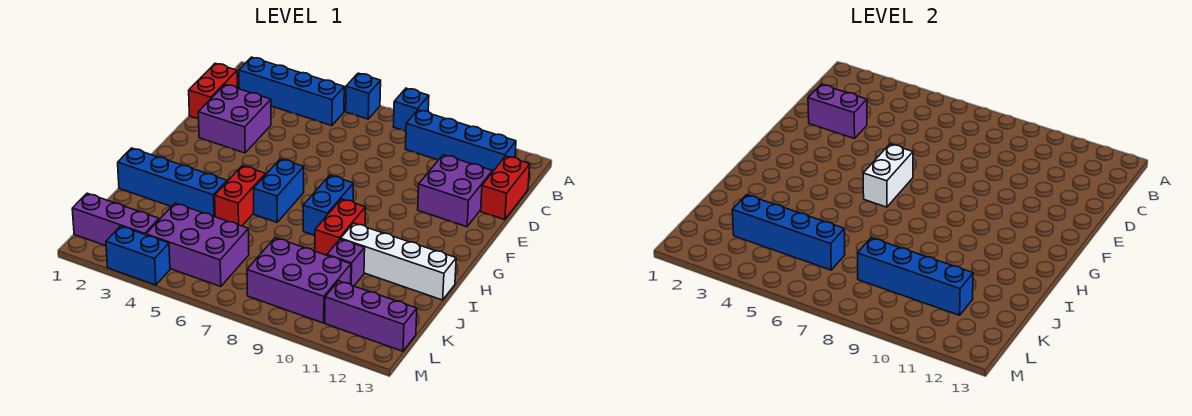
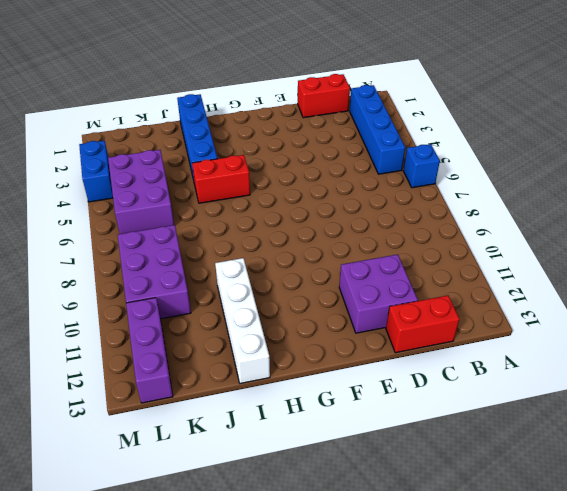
none -> blue brick A8 level 1
none -> blue brick B9:B12 level 1
none -> purple brick D2:E3 level 1

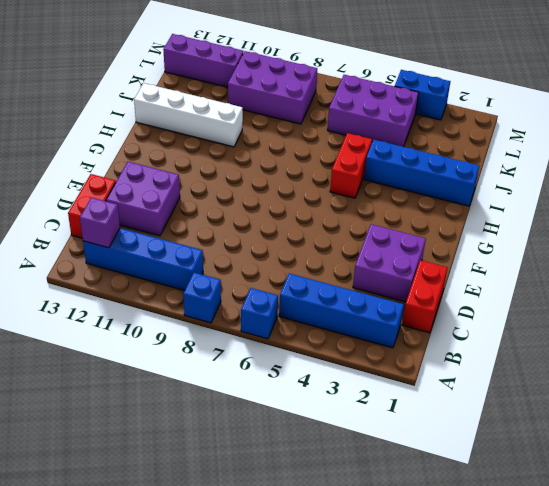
purple brick B12 level 2 -> purple brick J10 level 1
none -> blue brick G6:H6 level 1
none -> blue brick G8:H8 level 1
none -> red brick H9:I9 level 1

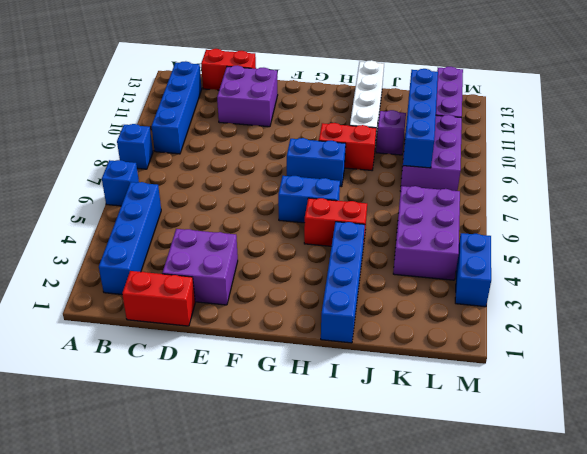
none -> purple brick L1:L3 level 1
none -> purple brick D2:D3 level 2
none -> white brick F6:G6 level 2

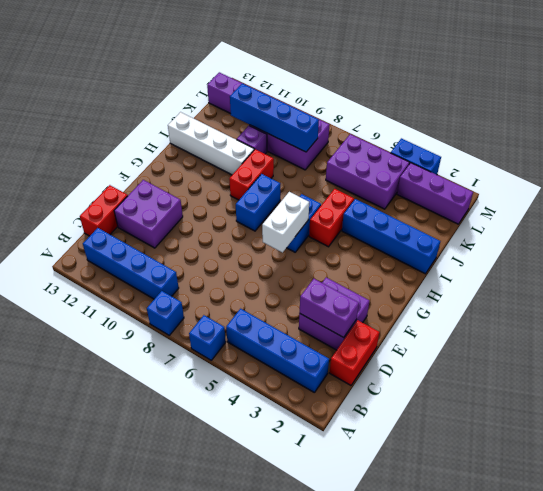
none -> blue brick K3:K6 level 2

